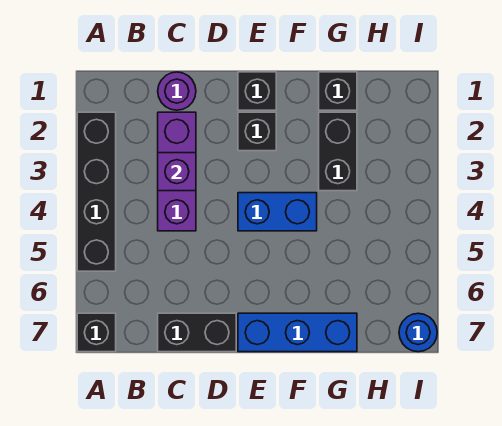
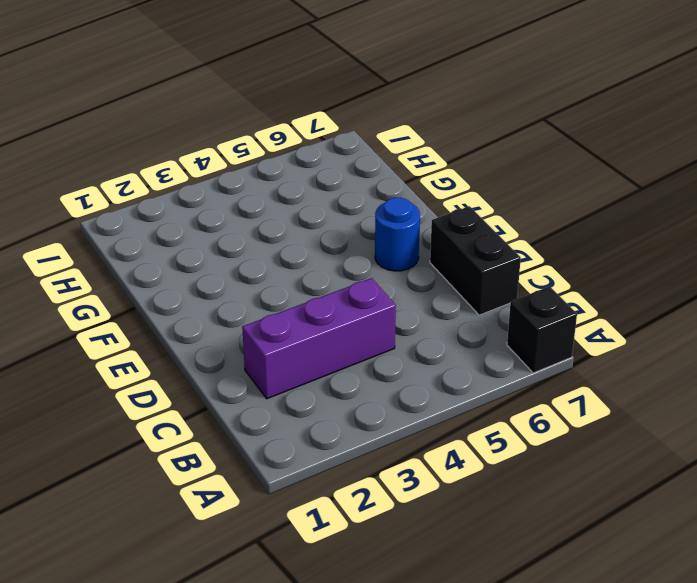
blue round brick E6 level 1 -> blue round brick I7 level 1
none -> black brick A2:A5 level 1
none -> purple round brick C1 level 1
none -> black brick E1 level 1

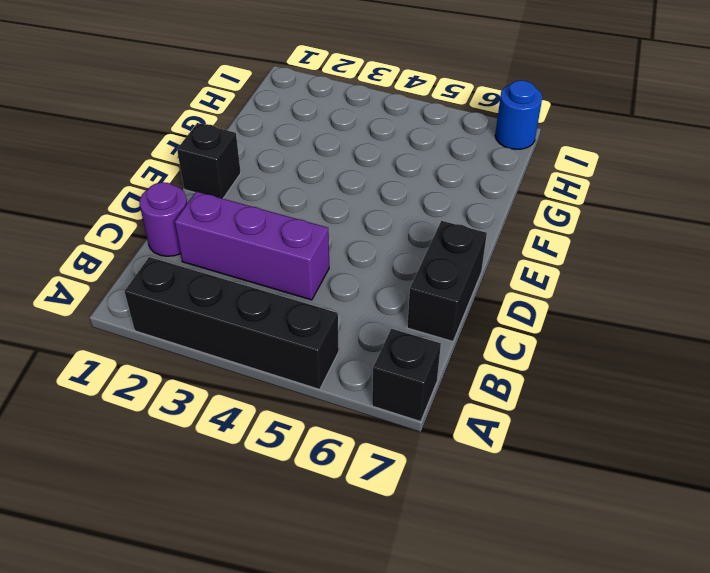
none -> black brick E2 level 1
none -> blue brick E4:F4 level 1
none -> blue brick E7:G7 level 1

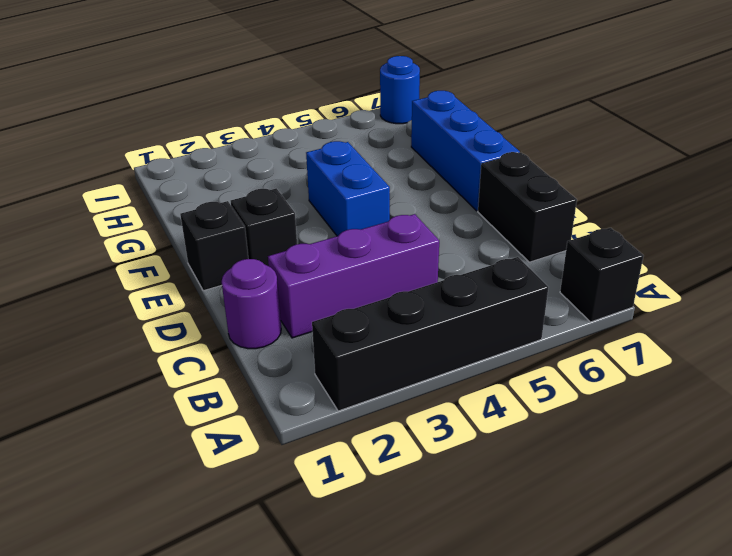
none -> black brick G1 level 1
none -> black brick G2:G3 level 1
none -> purple brick C3 level 2

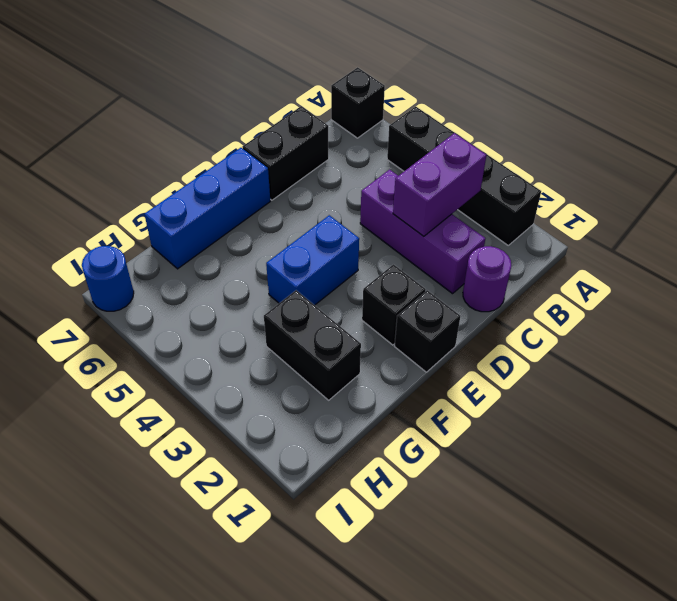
purple brick B3:C3 level 2 -> purple brick C3 level 2
none -> black brick G1 level 1

